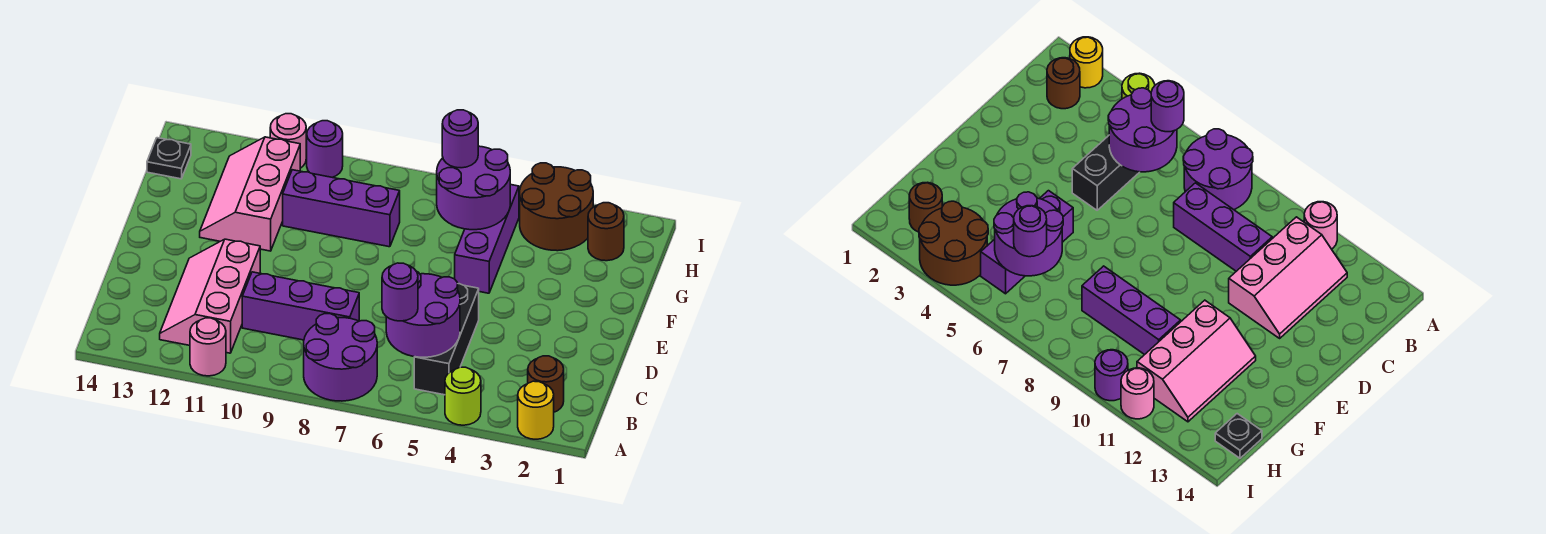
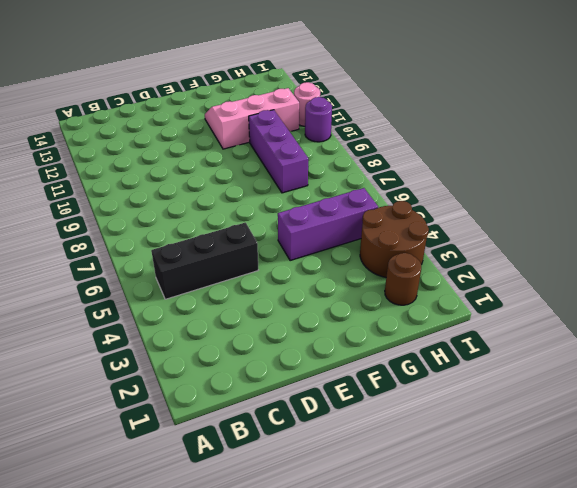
none -> yellow round brick A2 level 1
none -> lime round brick A4 level 1
none -> purple round brick A7:B8 level 1

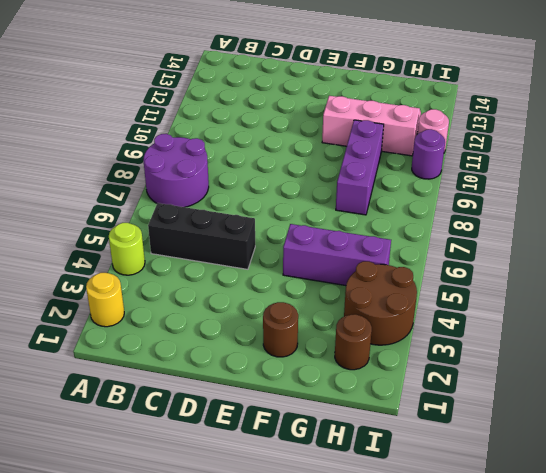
brown round brick F2 level 1 -> brown round brick B2 level 1
none -> pink round brick A11 level 1
none -> pink slope B11:D12 level 1 top 11
none -> purple brick C8:C10 level 1

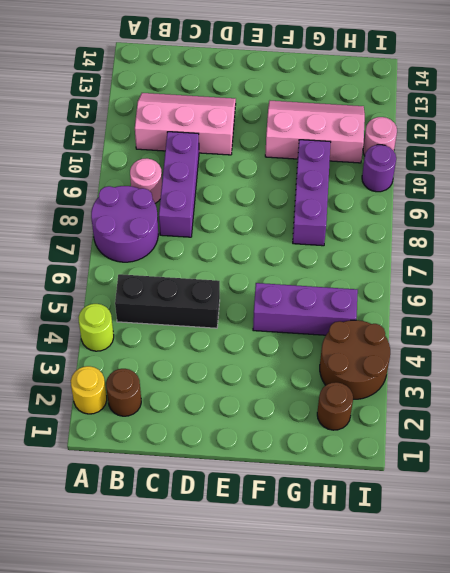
pink round brick B9 level 1 -> pink round brick A11 level 1
none -> black plate H14 level 1
none -> purple round brick B5:C6 level 2
none -> purple round brick G5:H6 level 2

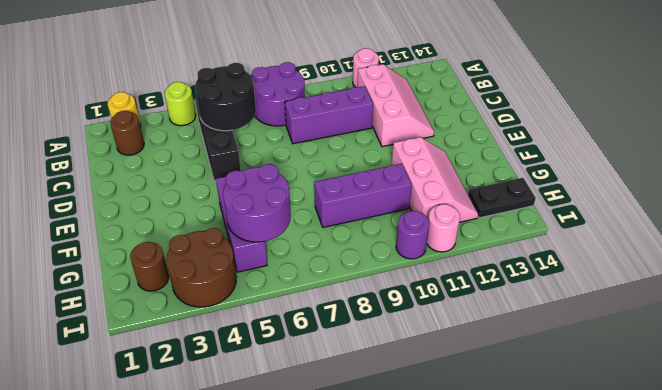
black round brick B5:C6 level 2 -> purple round brick B5:C6 level 2
black plate H13:H14 level 1 -> black plate H14 level 1
none -> purple round brick B6 level 3
none -> purple round brick H6 level 3

